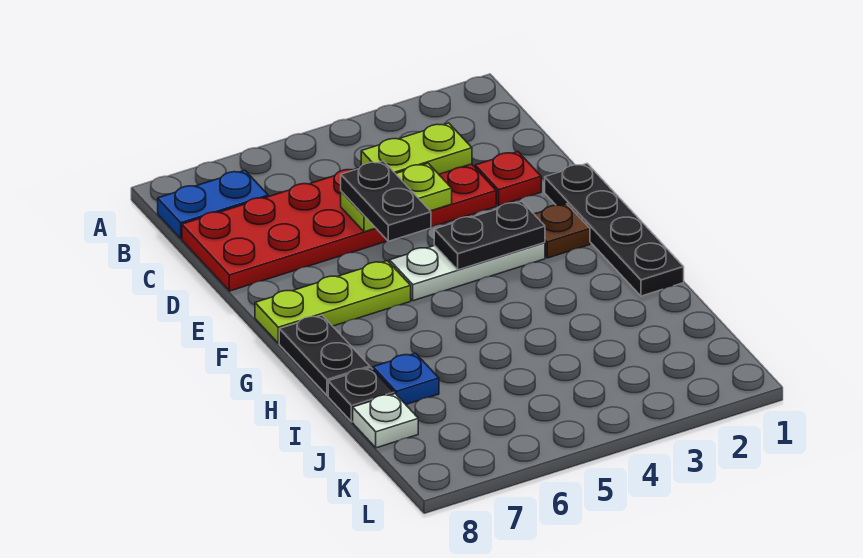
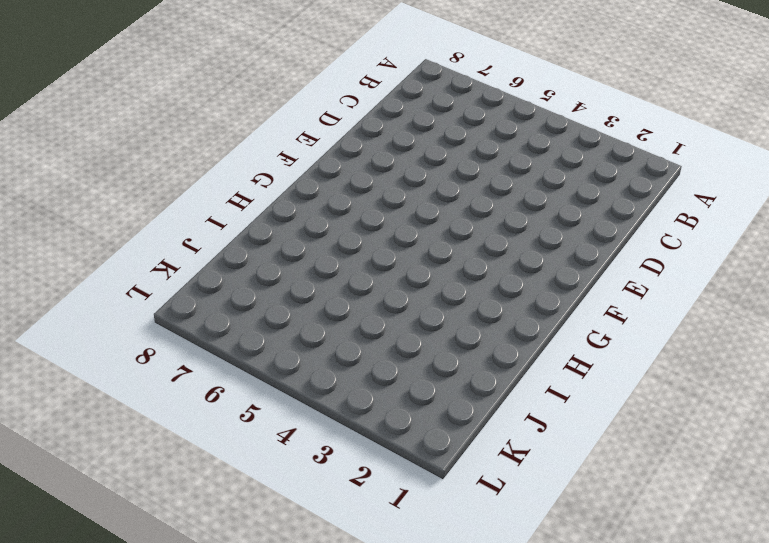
none -> blue plate B7:B8 level 1
none -> red plate C3:D8 level 1
none -> red plate D2 level 1

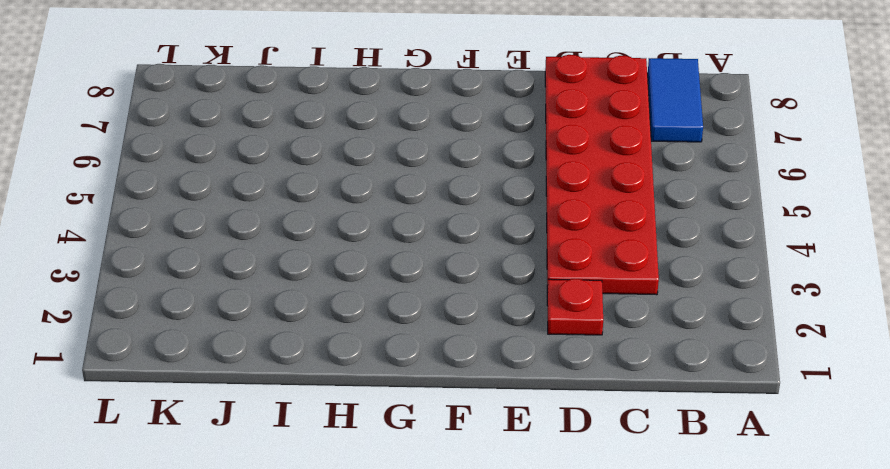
blue tile B7:B8 level 1 -> blue plate B7:B8 level 1
none -> black plate E1:H1 level 1
none -> brown plate F2 level 1
none -> white plate F3:F5 level 1

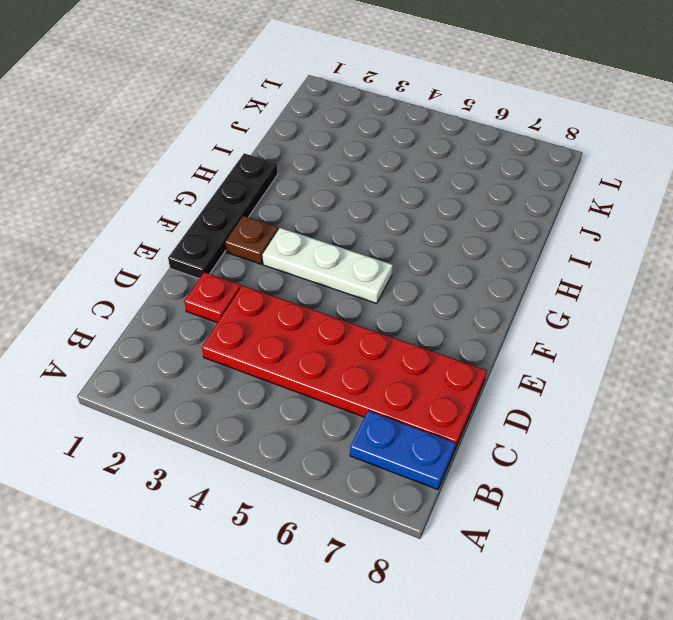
none -> lime plate F6:F8 level 1
none -> black plate G8:H8 level 1
none -> blue plate I7 level 1

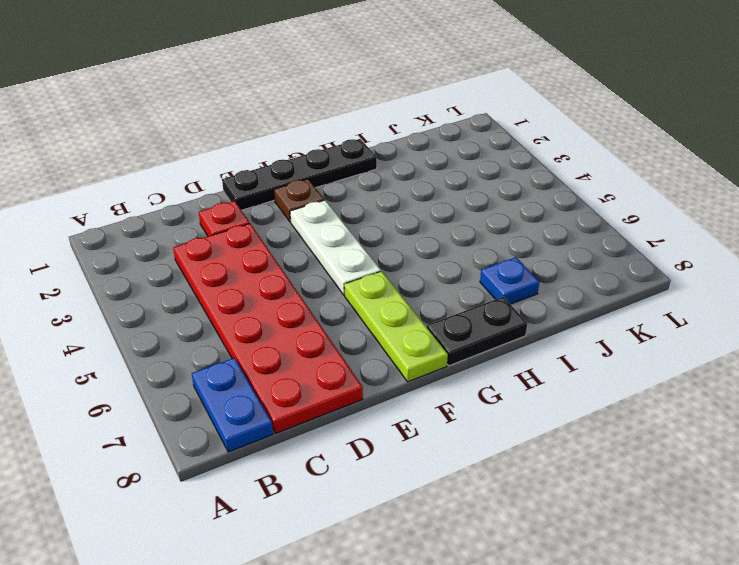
none -> black plate I8 level 1
none -> white plate J8 level 1
none -> lime plate C3:C4 level 2

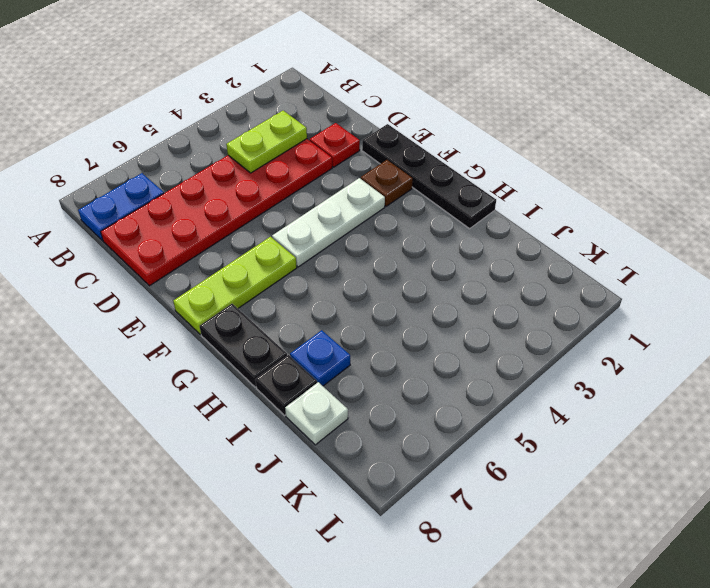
none -> lime plate D4:D5 level 2
none -> black plate F3:F4 level 2
none -> black plate D5:E5 level 3

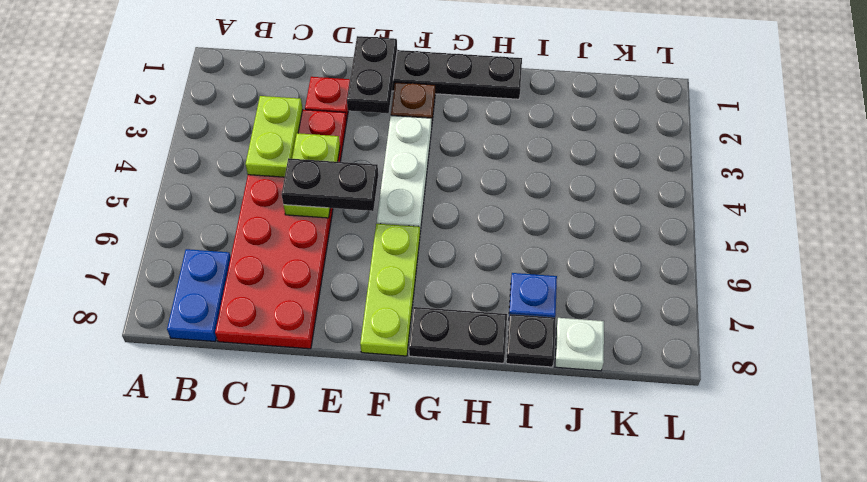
black plate E1:E2 level 2 -> black plate F3:F4 level 2

